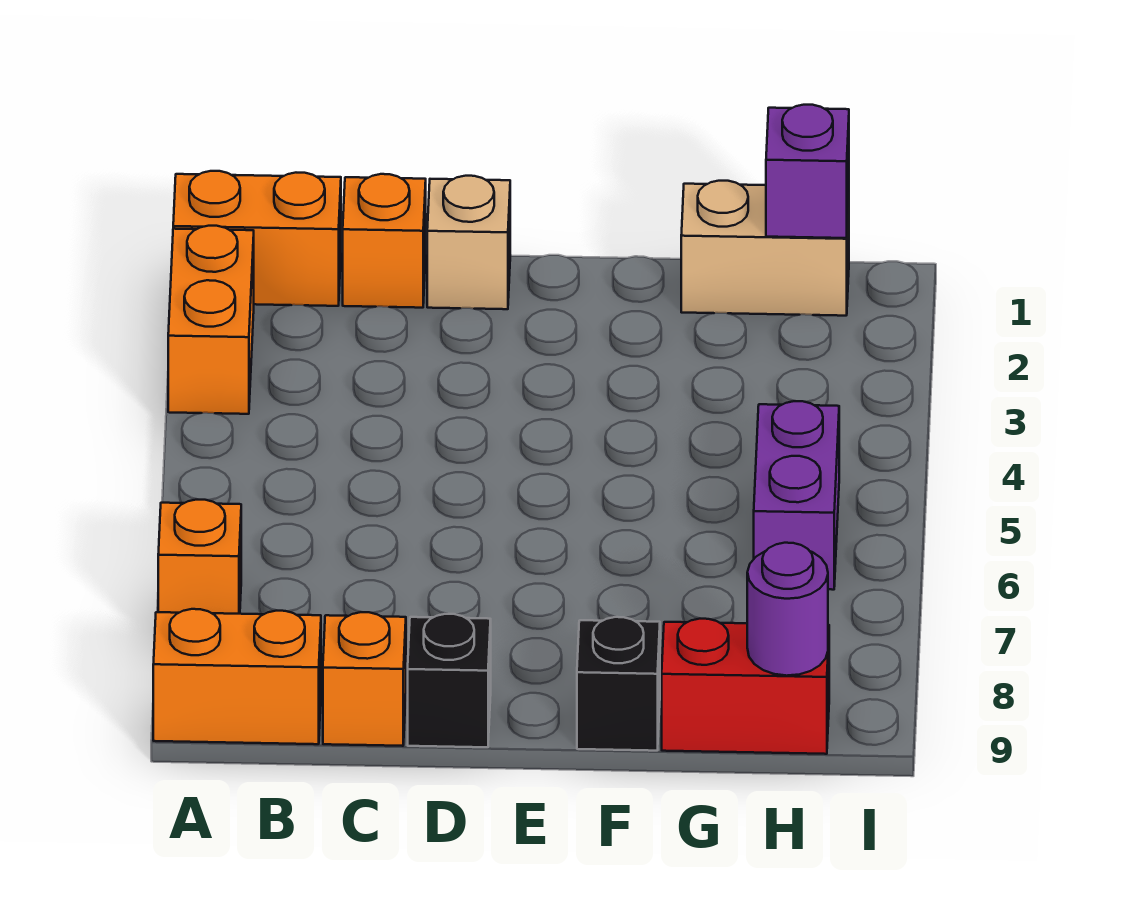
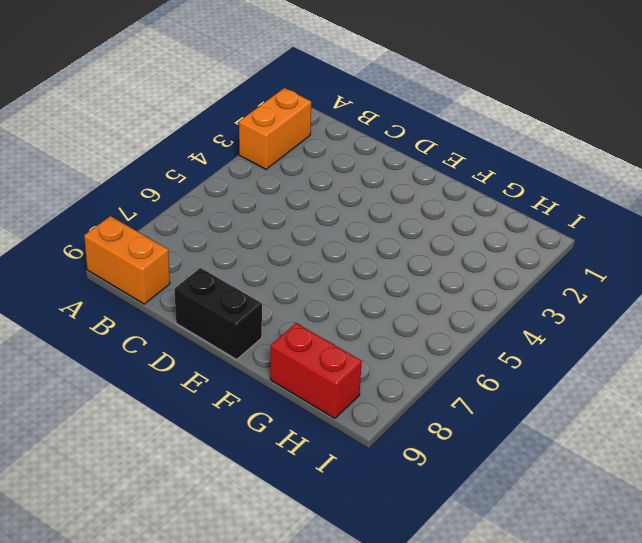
black brick D9:E9 level 1 -> black brick D9 level 1
none -> orange brick A1:B1 level 1
none -> orange brick A7 level 1
none -> orange brick C1 level 1

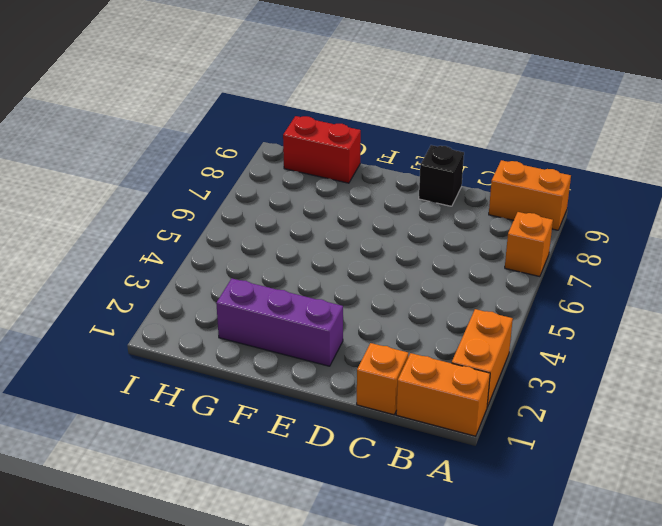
purple brick E2:G2 level 1 -> none
none -> orange brick C9 level 1
none -> tan brick D1 level 1
none -> black brick F9 level 1

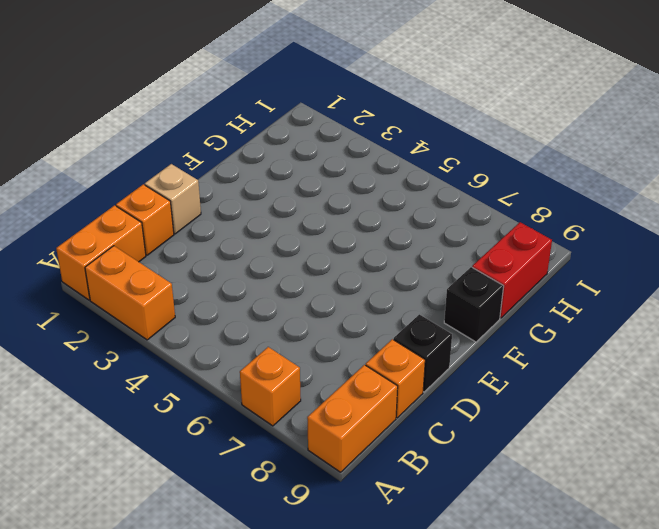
none -> tan brick G1:H1 level 1
none -> purple brick H5:H6 level 1
none -> purple brick H1 level 2

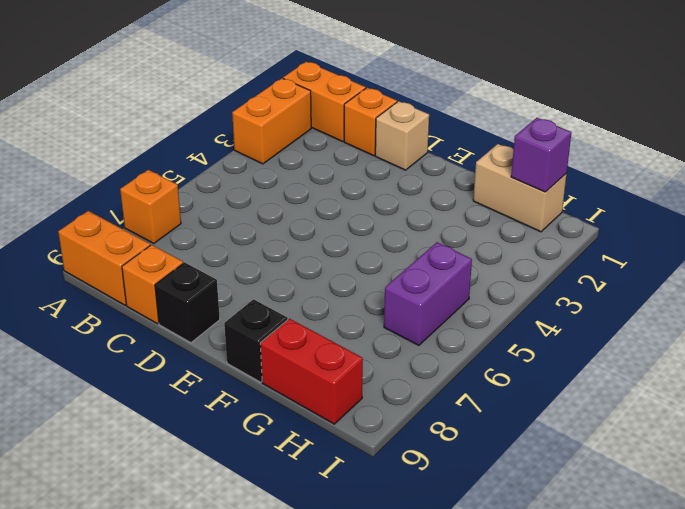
none -> purple round brick H9 level 2

